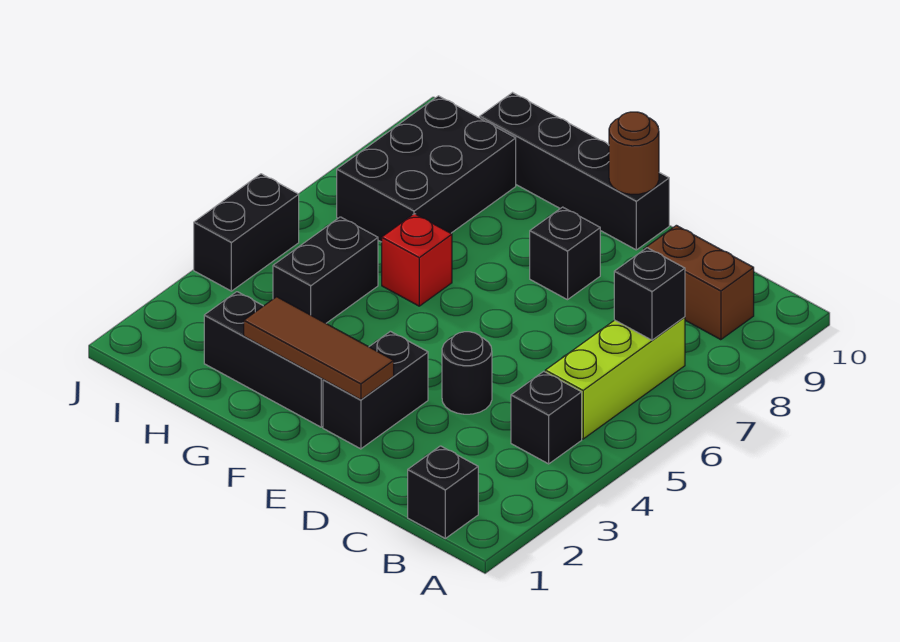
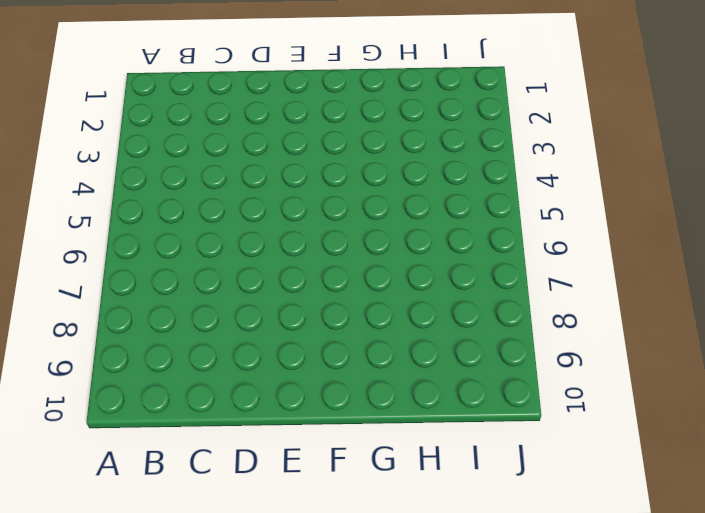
none -> black brick B1 level 1
none -> black brick B4 level 1
none -> lime brick B5:B7 level 1

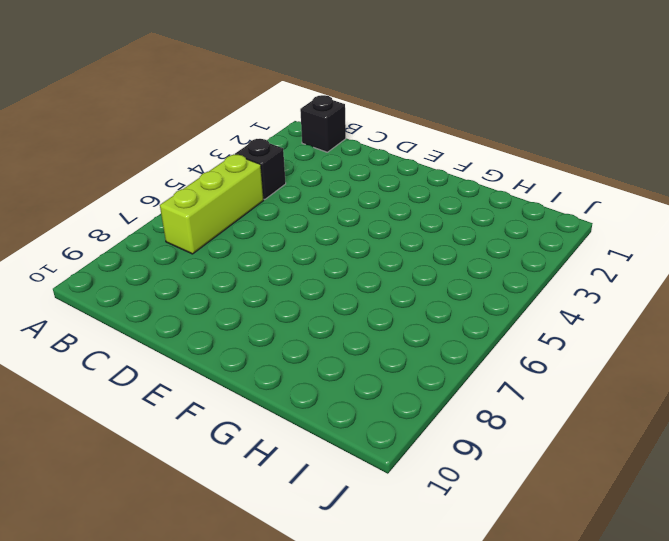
none -> brown brick B9:C9 level 1
none -> black round brick D4 level 1
none -> black brick E2:E3 level 1

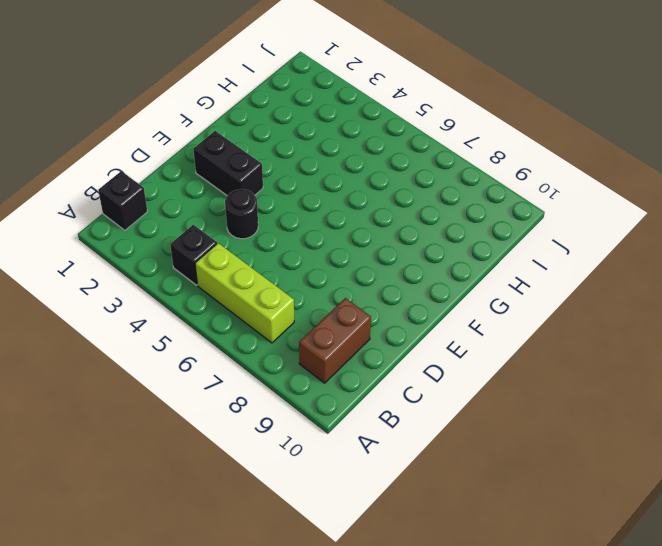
none -> black brick E8 level 1
none -> black brick E10:H10 level 1
none -> black brick F2:H2 level 1

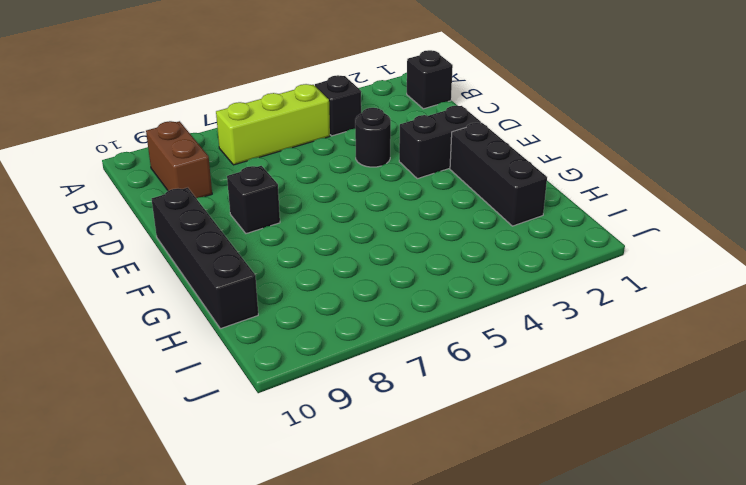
none -> red brick G6 level 1
none -> black brick H4:H5 level 1
none -> black brick H7:I9 level 1

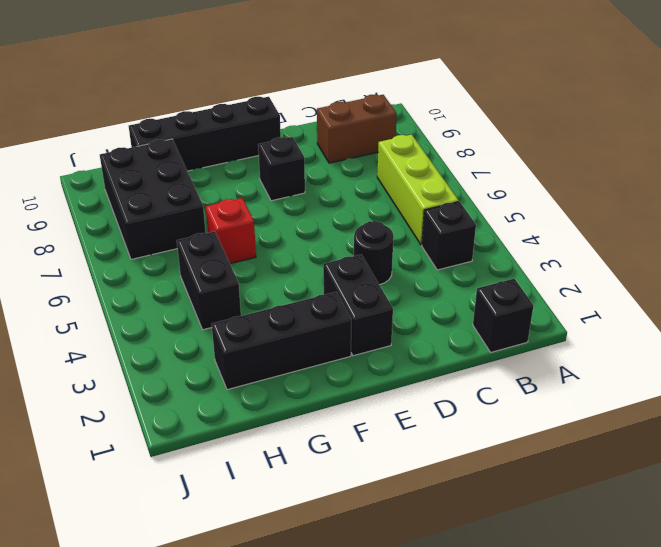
none -> black brick J4:J5 level 1
none -> black brick B7 level 2
none -> brown tile E2:G2 level 2

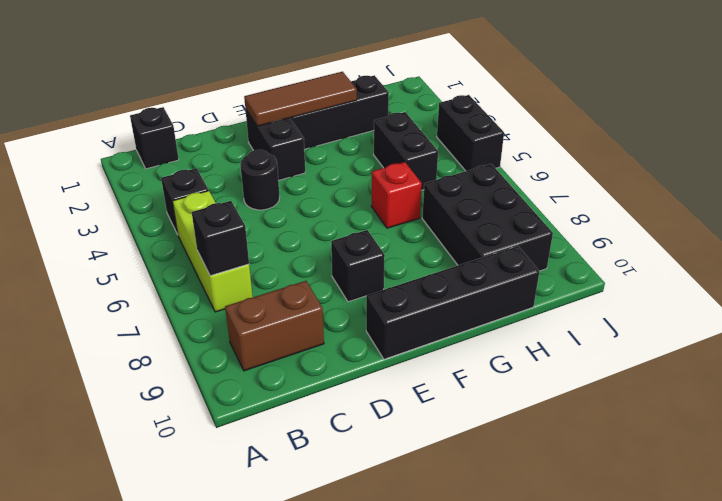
none -> brown round brick E10 level 2

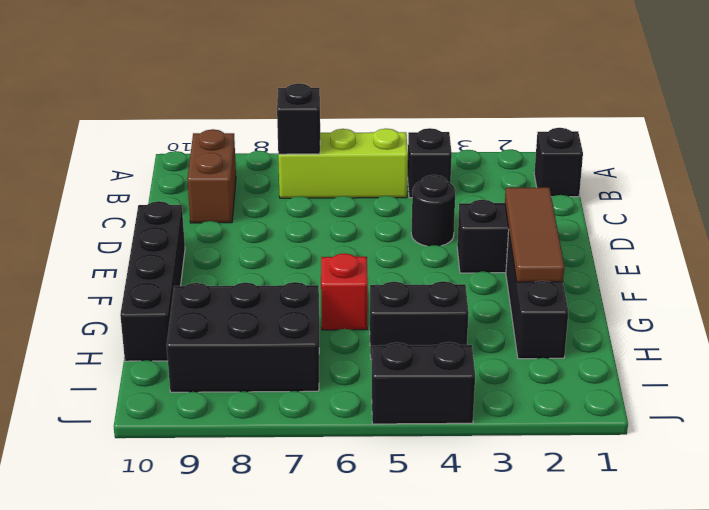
none -> black brick E8 level 1
none -> brown round brick E10 level 2

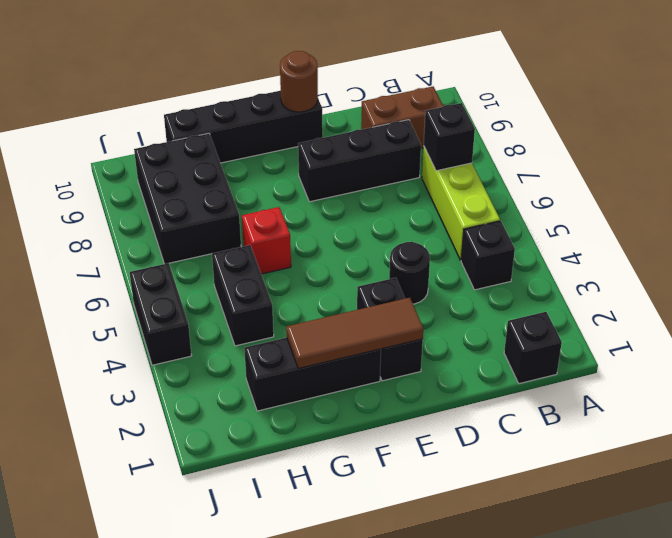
black brick C8:E8 level 1 -> black brick E8 level 1

